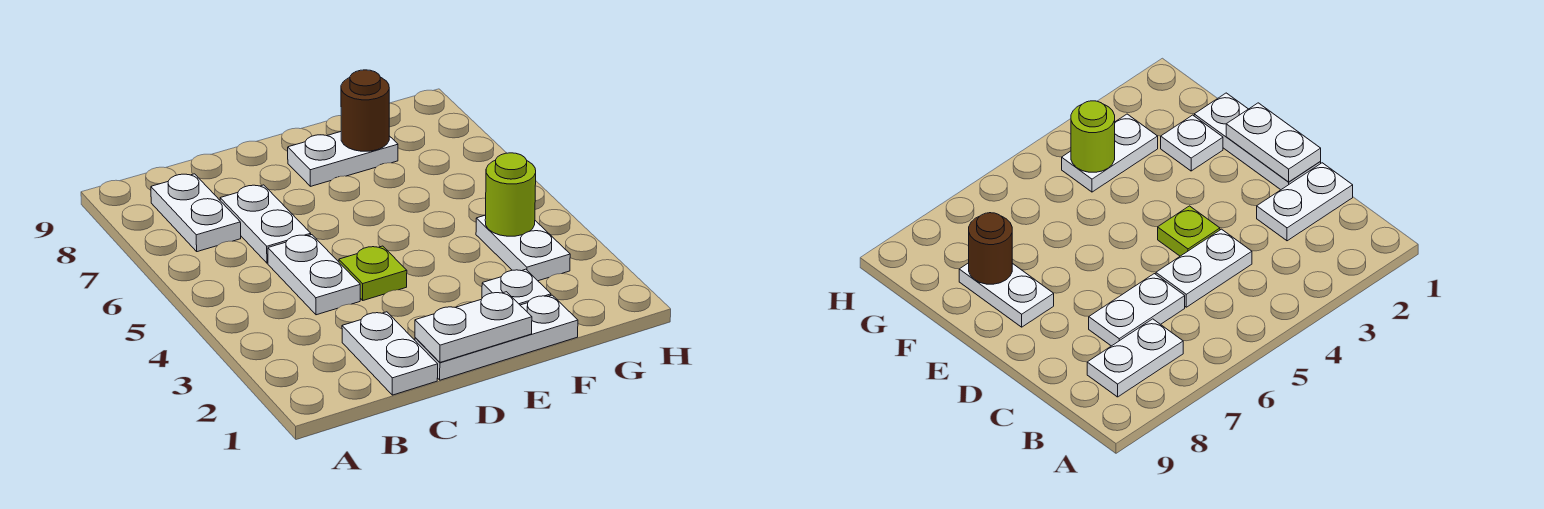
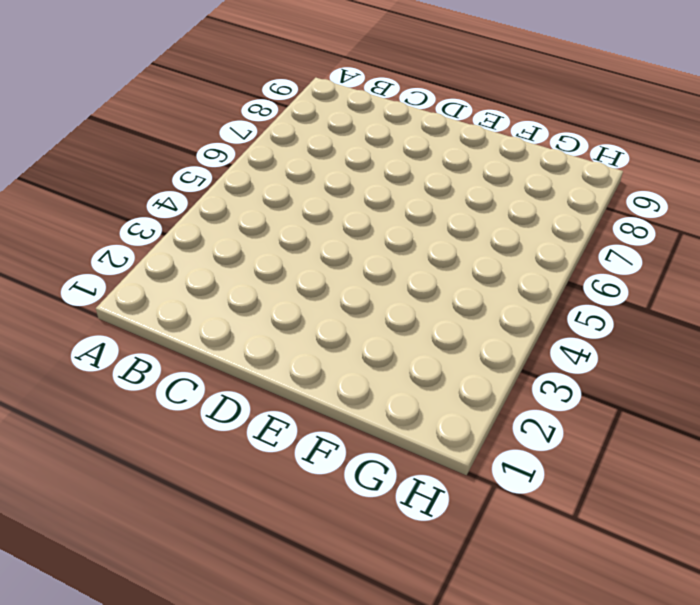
none -> white plate B7:B8 level 1
none -> white plate C1:C2 level 1
none -> white plate C4:C5 level 1

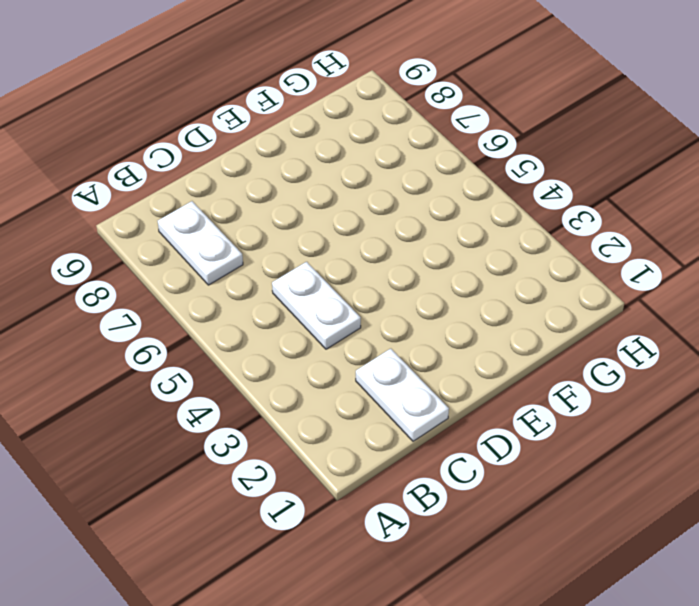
none -> white plate C6:C7 level 1
none -> white plate D1:F1 level 1
none -> lime plate D4 level 1

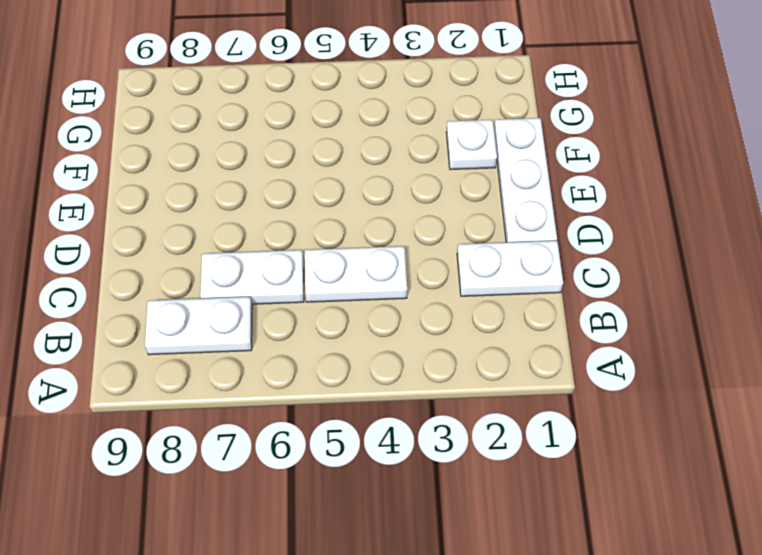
none -> lime plate D4 level 1
none -> white plate E8:F8 level 1
none -> white plate G3:G4 level 1

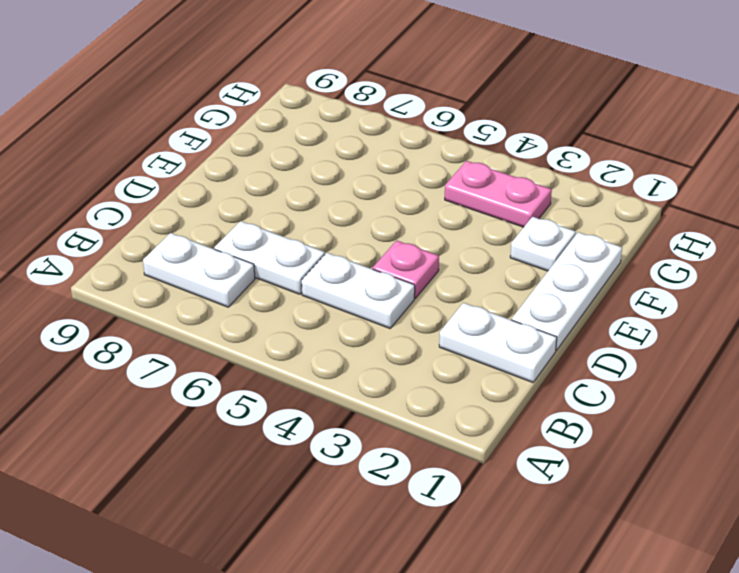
pink plate D4 level 1 -> lime plate D4 level 1
pink plate G3:G4 level 1 -> white plate G3:G4 level 1
none -> white plate E8:F8 level 1
none -> white plate D1:E1 level 2
none -> brown round brick F8 level 2

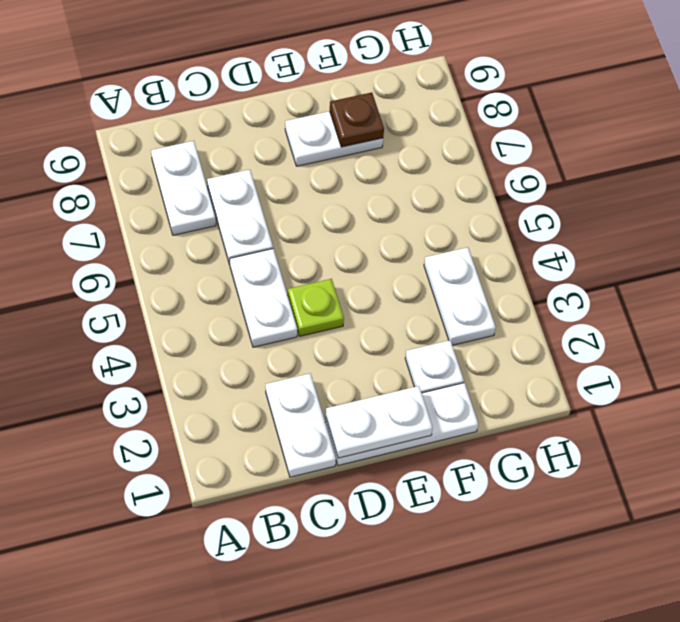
brown plate F8 level 2 -> brown round brick F8 level 2
none -> lime round brick G4 level 2

